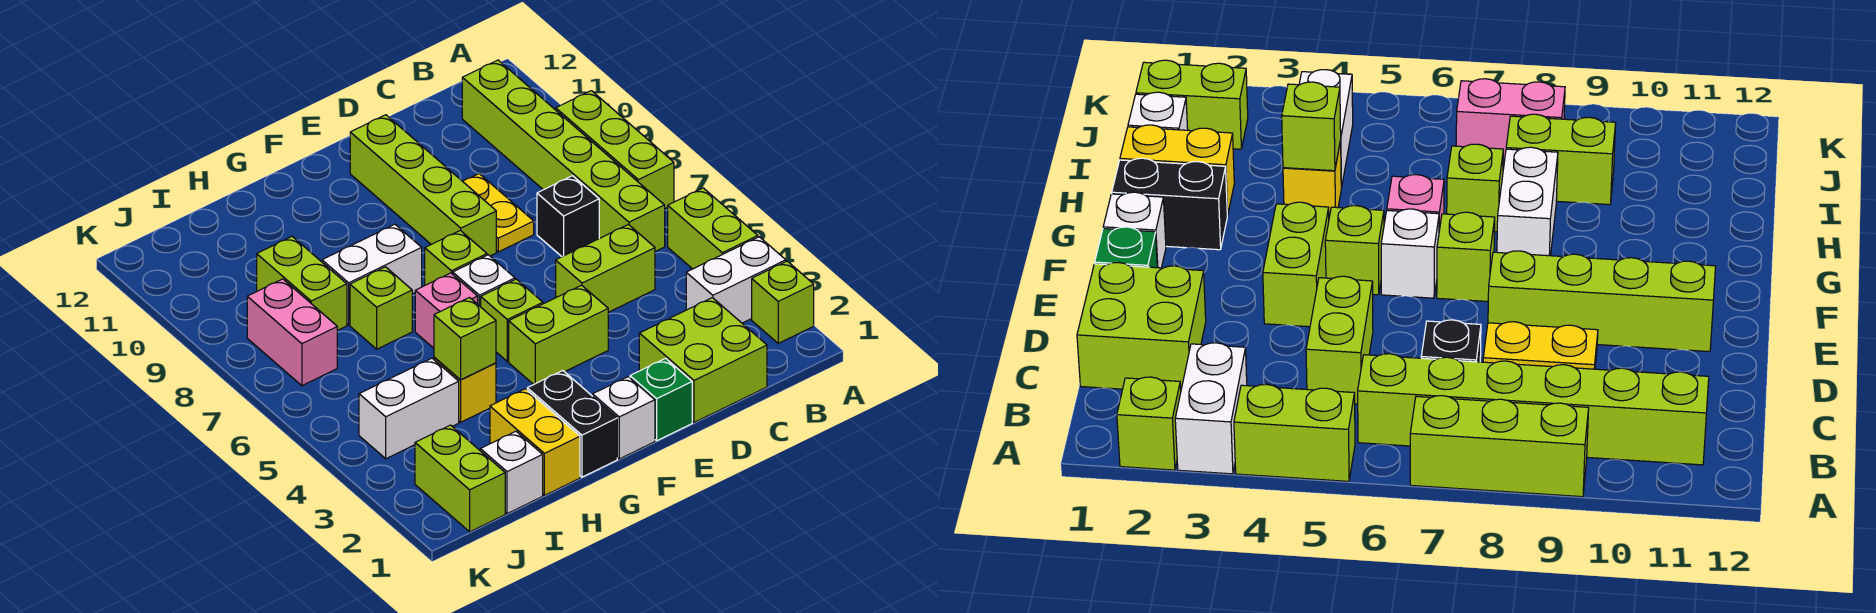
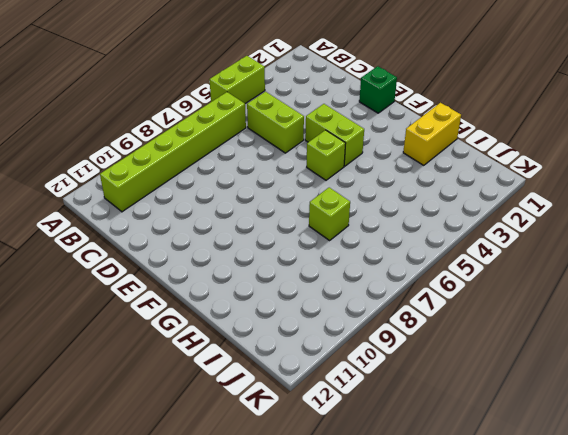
none -> lime brick A2 level 1
none -> white brick A3:B3 level 1
none -> lime brick A7:A9 level 1

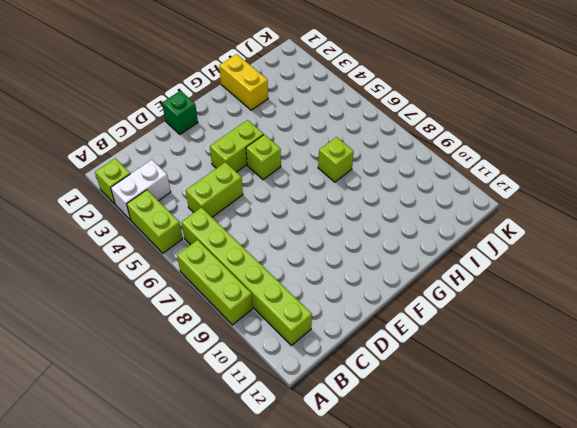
none -> lime brick C1:D2 level 1
none -> black brick C7 level 1
none -> yellow plate D8:D9 level 1

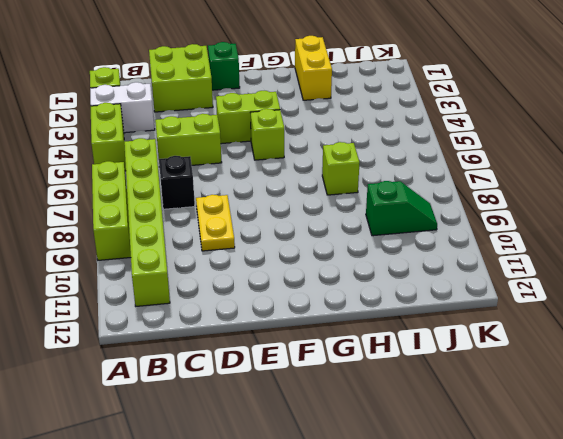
green slope I9:J9 level 1 top I -> lime brick I8:I9 level 1
none -> lime brick E8:E11 level 1
none -> white brick F1 level 1
none -> white brick F6 level 1

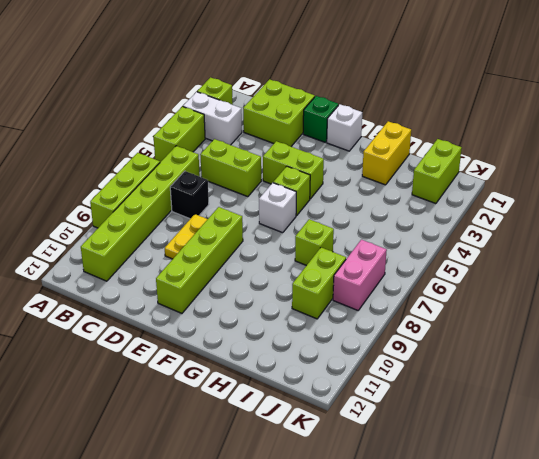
none -> lime brick F7 level 1
none -> black brick G1:G2 level 1
none -> pink brick G6 level 1

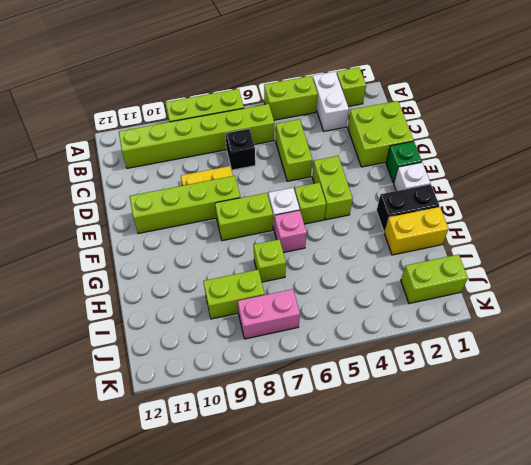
lime brick F7:F8 level 1 -> lime brick F7 level 1
none -> white brick G8:H8 level 1
none -> yellow brick H4 level 1
none -> white brick I1 level 1

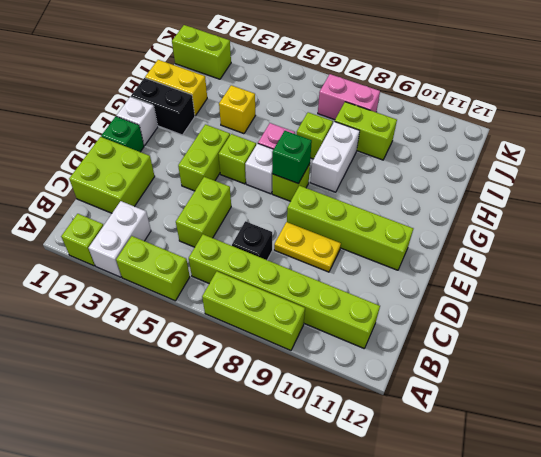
green brick F7 level 2 -> none
none -> white brick I1 level 1
none -> white brick I4:J4 level 1
none -> lime brick H4 level 2

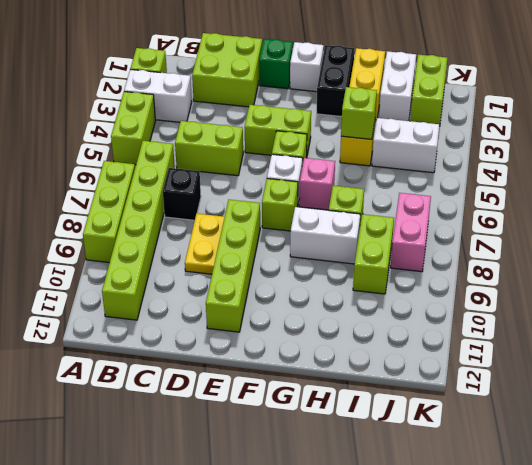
white brick I1:I2 level 1 -> white brick I1 level 1

